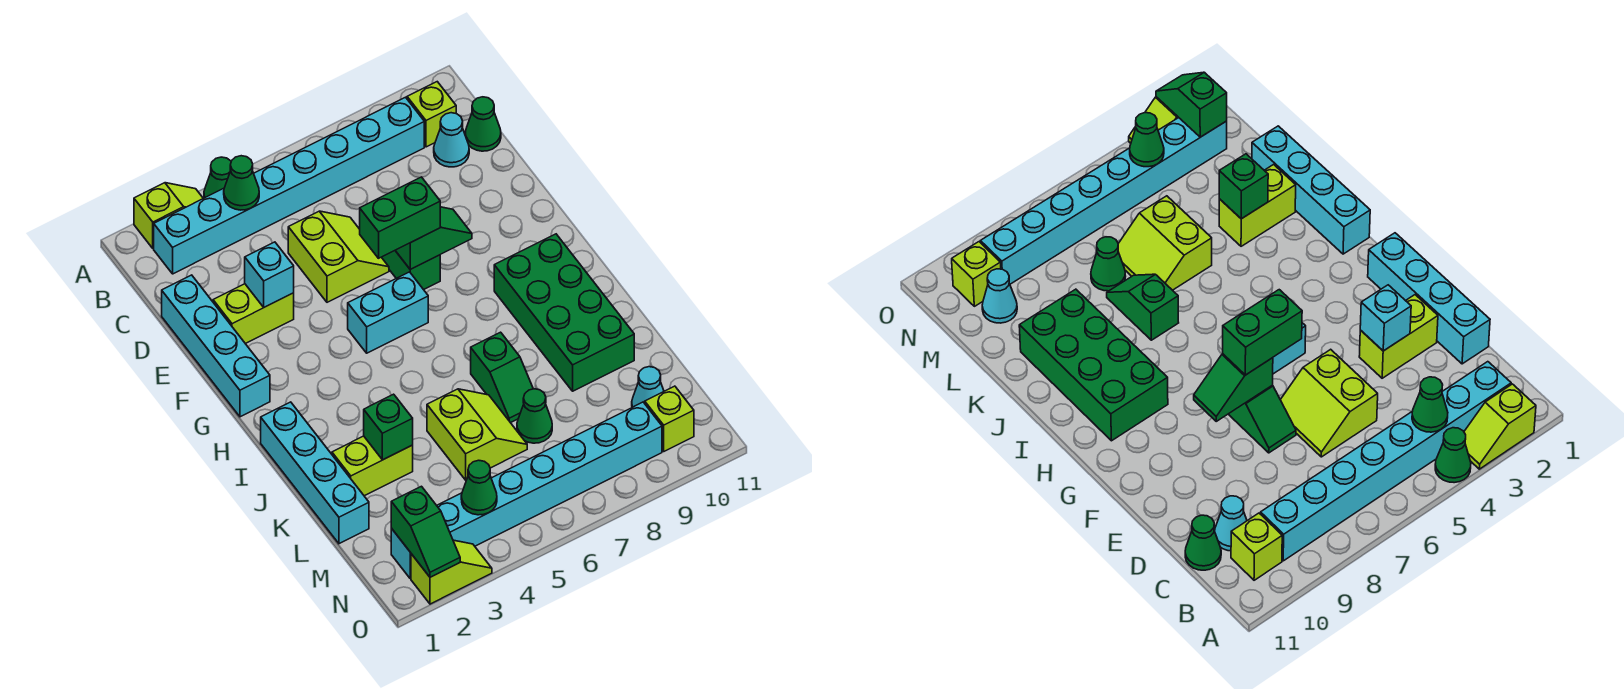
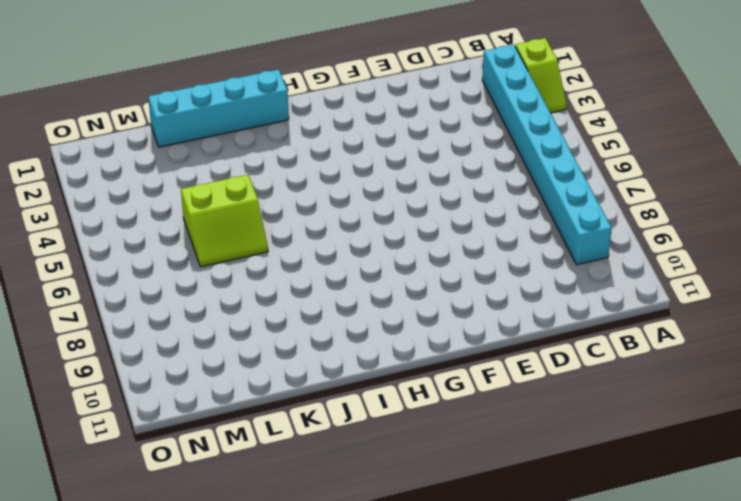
none -> green cone A4 level 1
none -> lime brick B10 level 1
none -> cyan cone C10 level 1

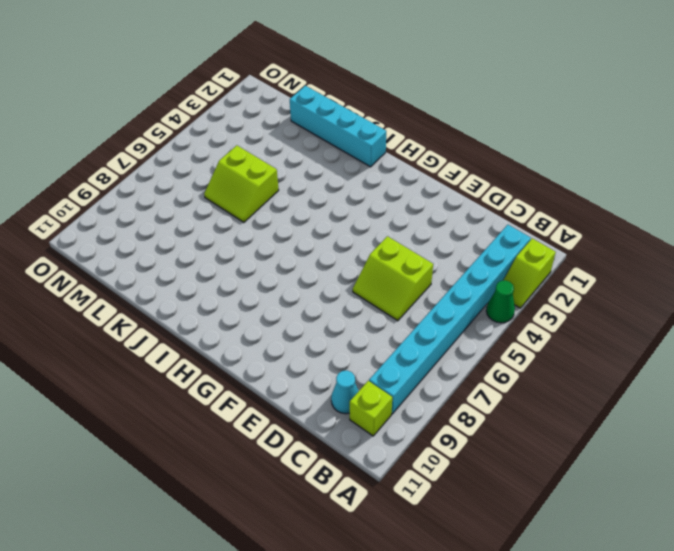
none -> green cone C11 level 1
none -> cyan brick D1:G1 level 1
none -> lime brick E2:E3 level 1

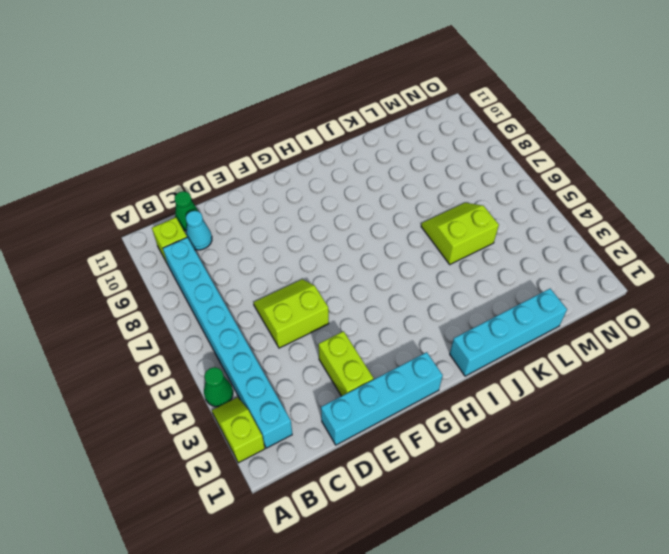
none -> green slope E7:F7 level 1 top F
none -> cyan brick G5:G6 level 1
none -> green brick H9:K10 level 1

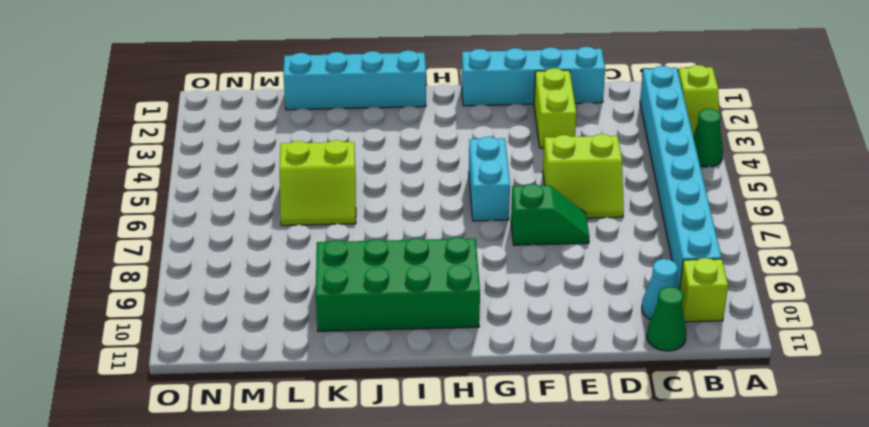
none -> green slope J7:K7 level 1 top J
none -> lime brick K2:K3 level 1
none -> green cone L7 level 1

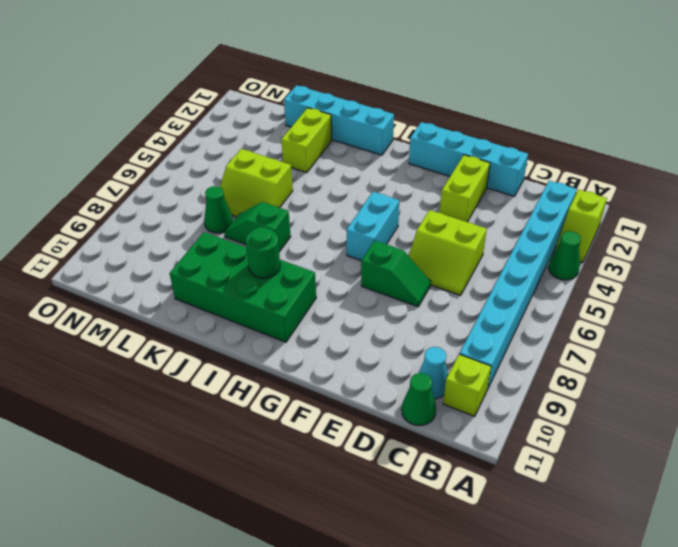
green round brick I9 level 2 -> none
none -> cyan cone M10 level 1
none -> cyan brick N2:N9 level 1
none -> lime brick N10 level 1

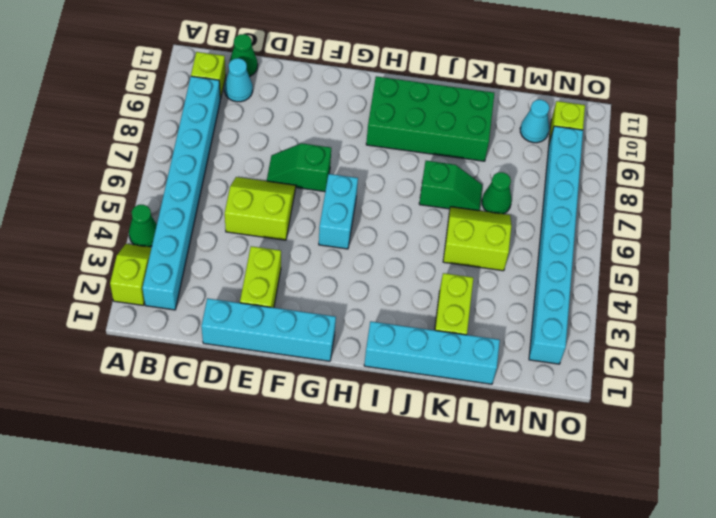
none -> lime slope O2:O3 level 1 top 2
none -> green cone B4 level 2
none -> cyan brick E3 level 2

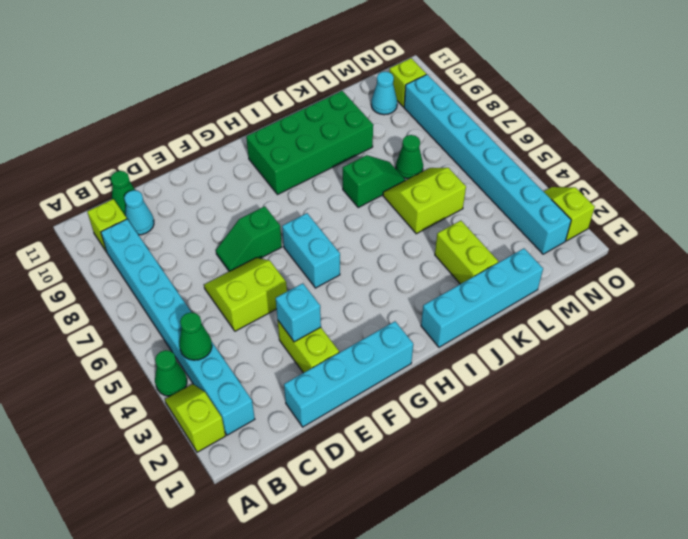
none -> green slope F7:F8 level 2 top 7
none -> green brick K3 level 2
none -> green slope N2:O2 level 2 top N

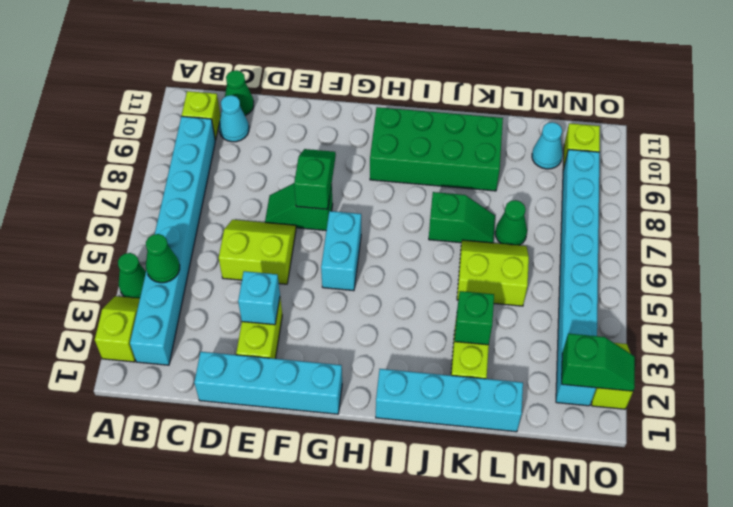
none -> green cone N4 level 2
none -> green brick F6:F7 level 3

